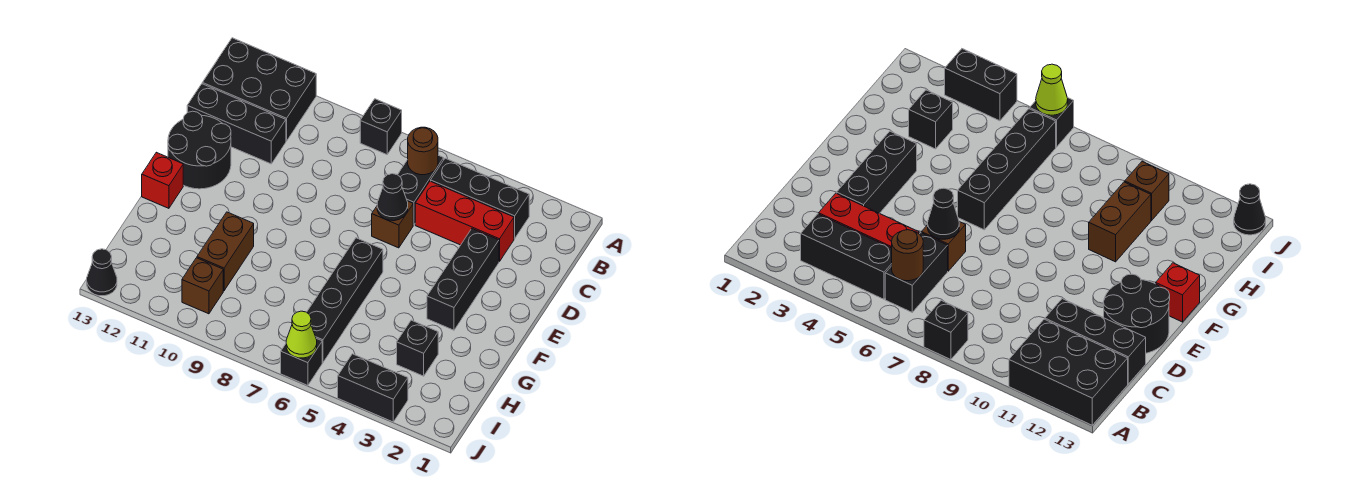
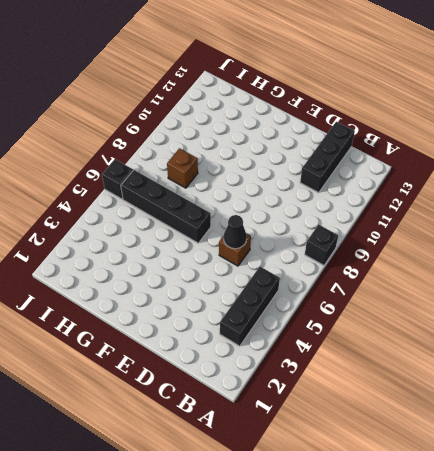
brown brick H8 level 1 -> brown brick I10 level 1
none -> black brick A11:B13 level 1
none -> black brick B6:C6 level 1
none -> red brick C3:C5 level 1

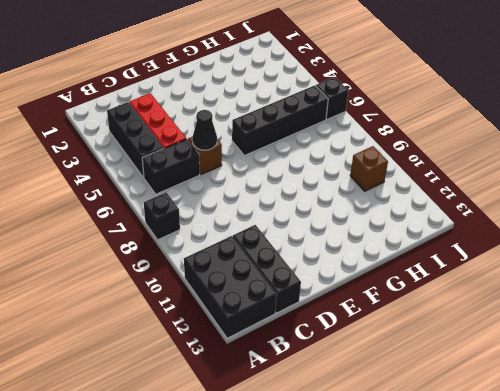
none -> black brick D3:F3 level 1
none -> black round brick D12:E13 level 1
none -> red brick F13 level 1

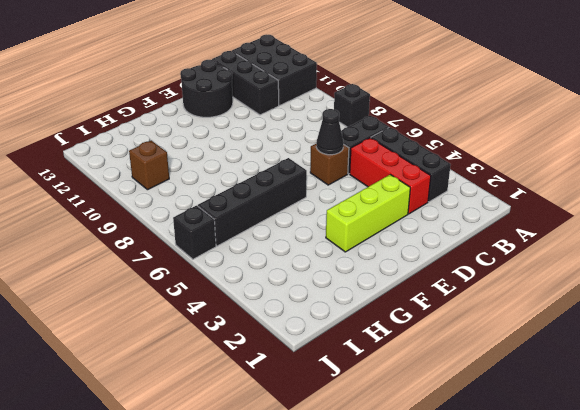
lime brick D3:F3 level 1 -> black brick D3:F3 level 1
none -> red brick F13 level 1
none -> brown brick G10:H10 level 1
none -> black brick H3 level 1

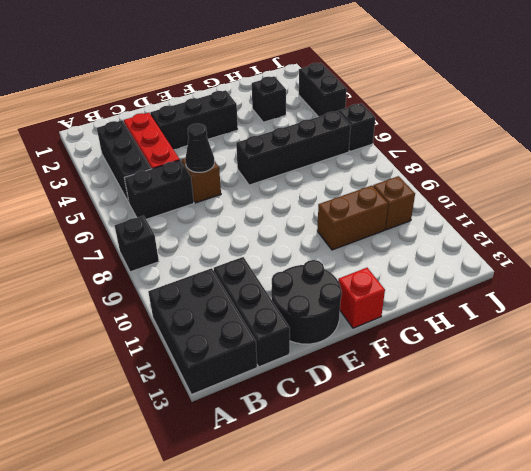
none -> black cone J13 level 1
none -> brown round brick B6 level 2
none -> lime cone J6 level 2

